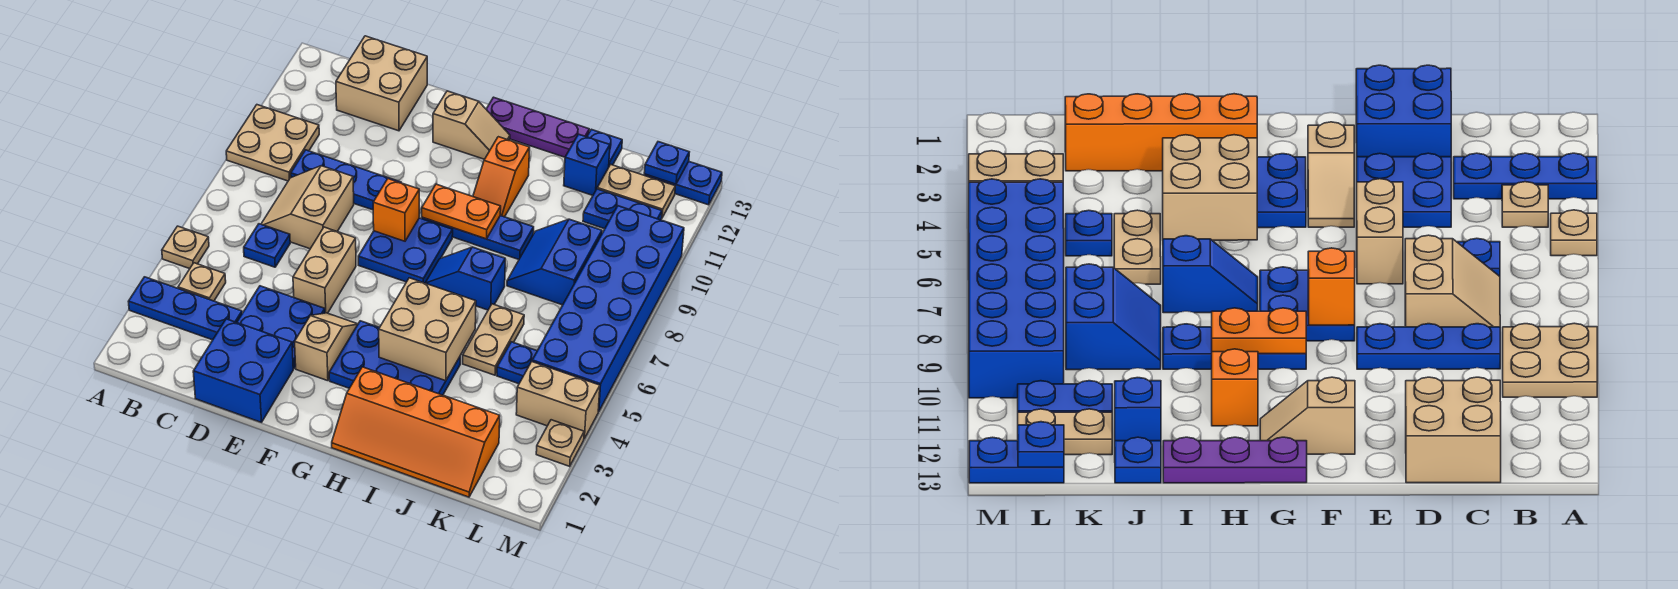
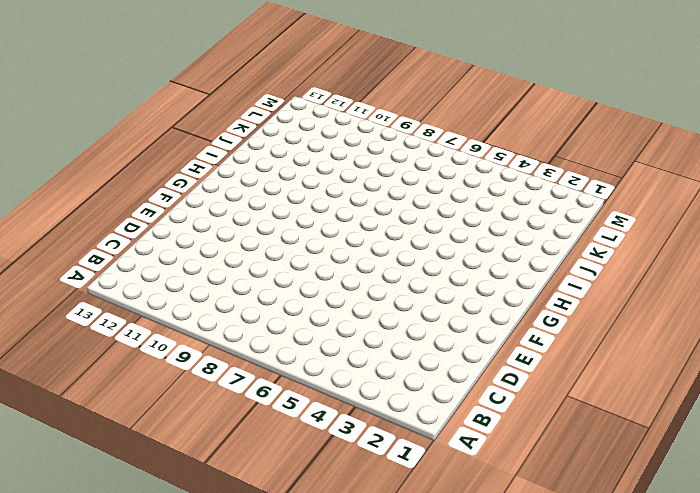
none -> blue plate A3:C3 level 1
none -> tan plate A5 level 1
none -> tan plate A9:B10 level 1
none -> tan plate B4 level 1

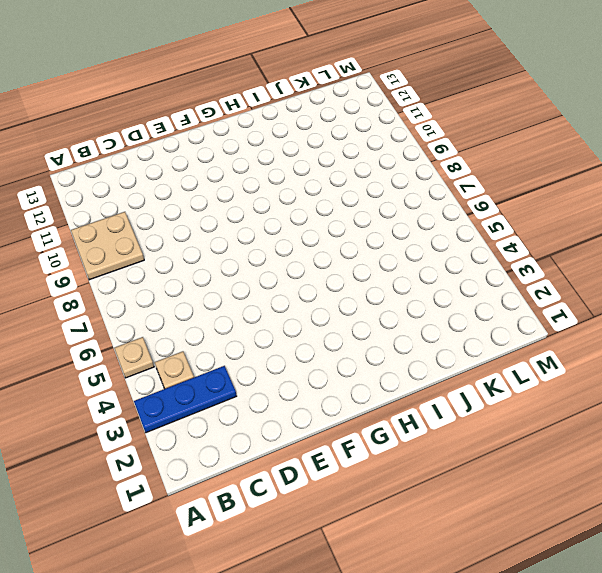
none -> blue plate C6 level 1
none -> tan slope C7:D8 level 1 top D
none -> blue plate C9:E9 level 1
none -> tan brick C12:D13 level 1

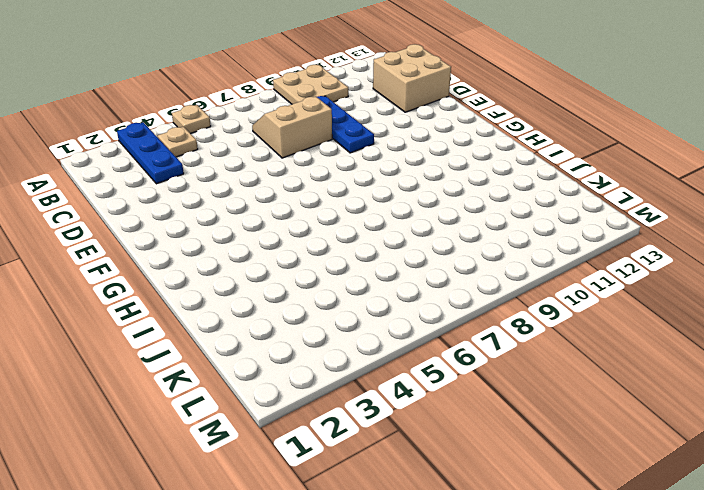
none -> blue plate C6 level 1
none -> blue brick D1:E2 level 1
none -> blue plate D3:E4 level 1
none -> tan brick E5:E6 level 1

